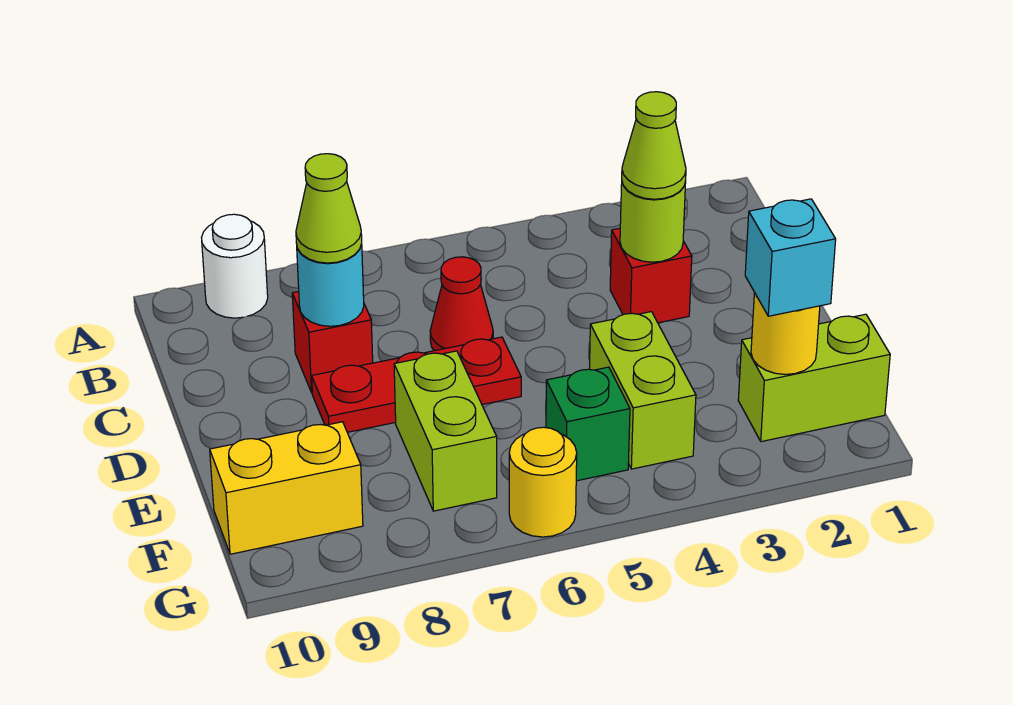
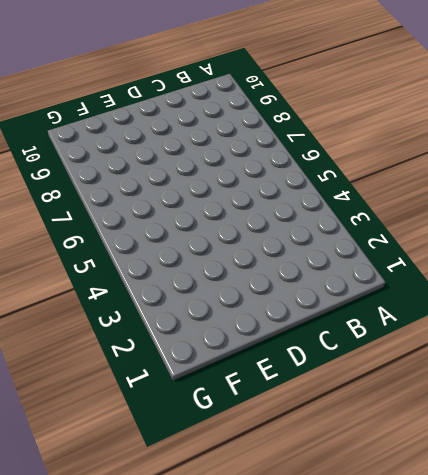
none -> white round brick A9 level 1
none -> red brick C3 level 1
none -> red cone C6 level 1

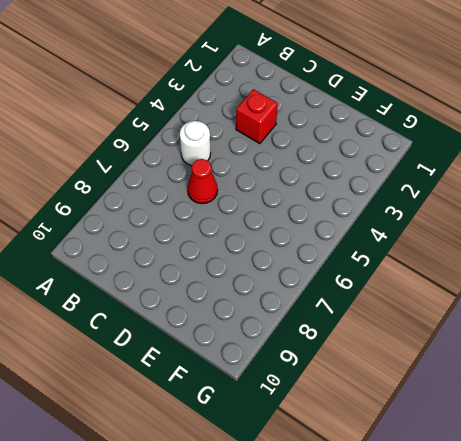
white round brick B5 level 1 -> white round brick A9 level 1
none -> red brick C8 level 1
none -> red plate D6:D8 level 1
none -> lime brick E4:F4 level 1

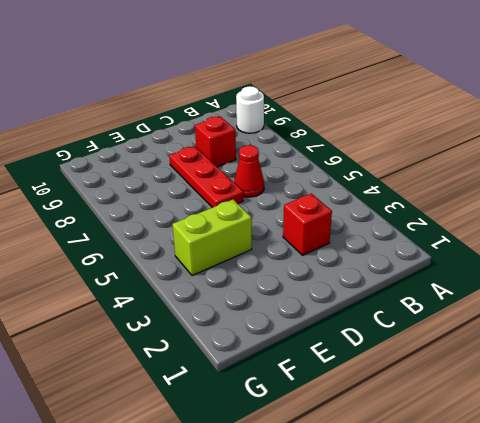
none -> lime brick E7:F7 level 1
none -> lime brick F1:F2 level 1
none -> green brick F5 level 1

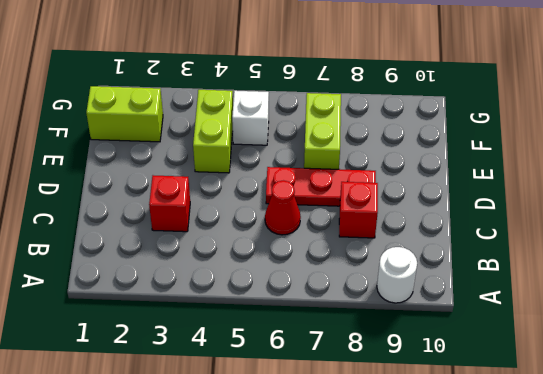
white brick F5 level 1 -> green brick F5 level 1
none -> yellow brick F9:F10 level 1
none -> yellow round brick G6 level 1
none -> lime round brick C3 level 2

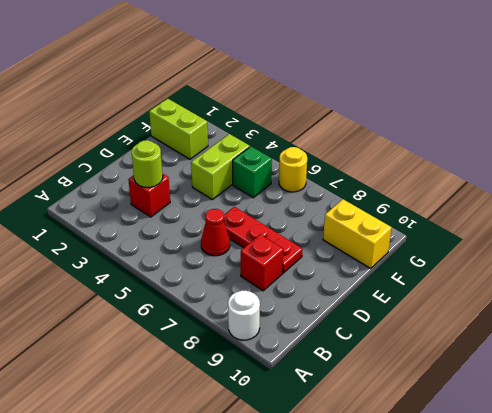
none -> lime brick E7:F7 level 1
none -> cyan round brick C8 level 2
none -> yellow round brick F2 level 2

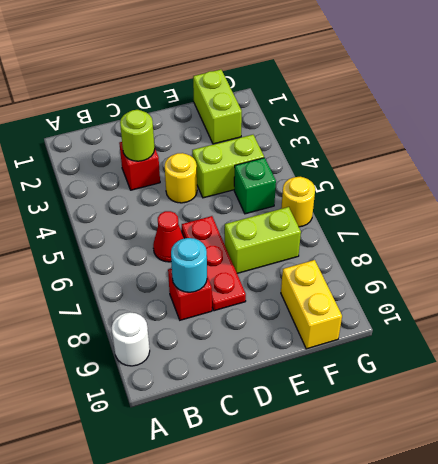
yellow round brick D4 level 1 -> yellow round brick F2 level 2
none -> lime cone C3 level 3
none -> lime cone C8 level 3
none -> cyan brick F2 level 3

